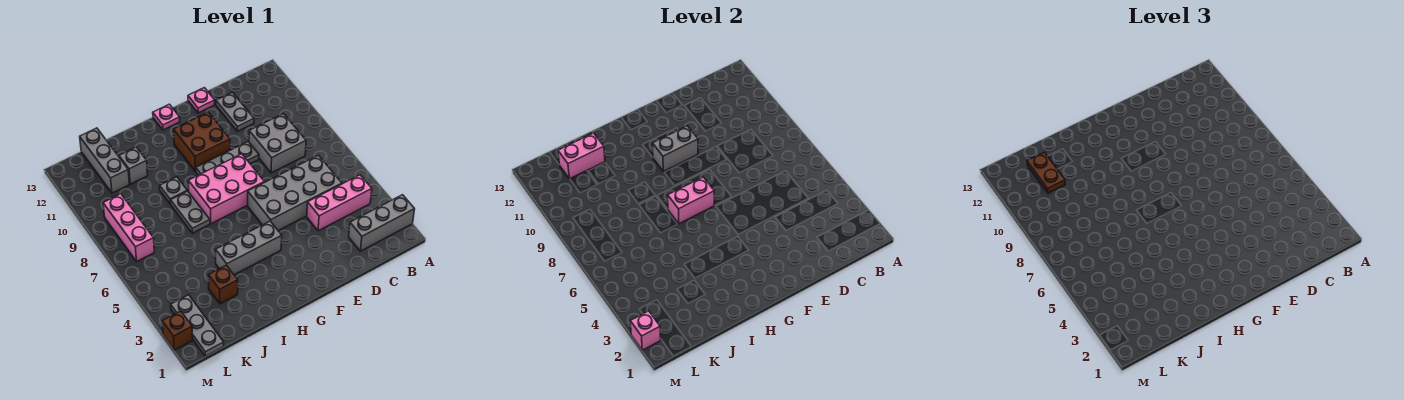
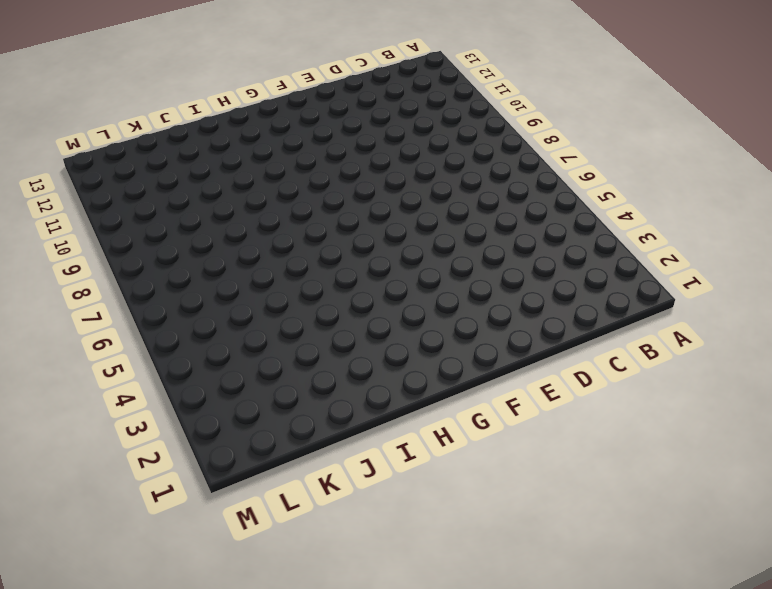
none -> grey brick A2:C2 level 1
none -> pink brick B4:D4 level 1
none -> grey brick C5:F6 level 1

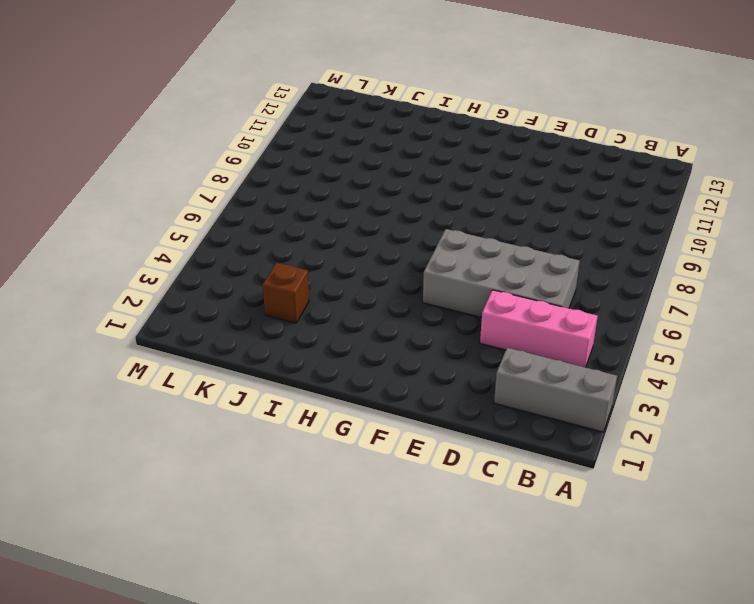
none -> grey brick C8:D9 level 1
none -> grey plate D11:D12 level 1
none -> grey plate E9:G9 level 1

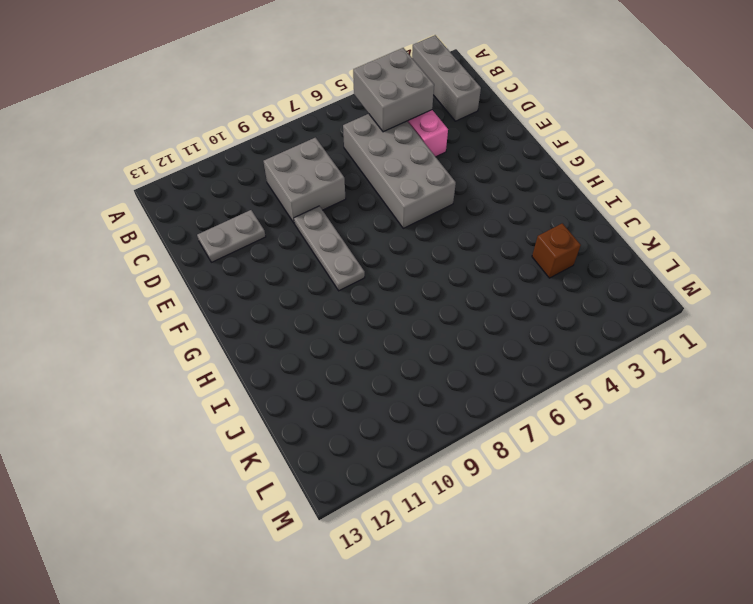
grey brick B4:C5 level 2 -> none
none -> pink plate E13 level 1
none -> pink brick F7:H8 level 1
none -> brown brick F10:G11 level 1

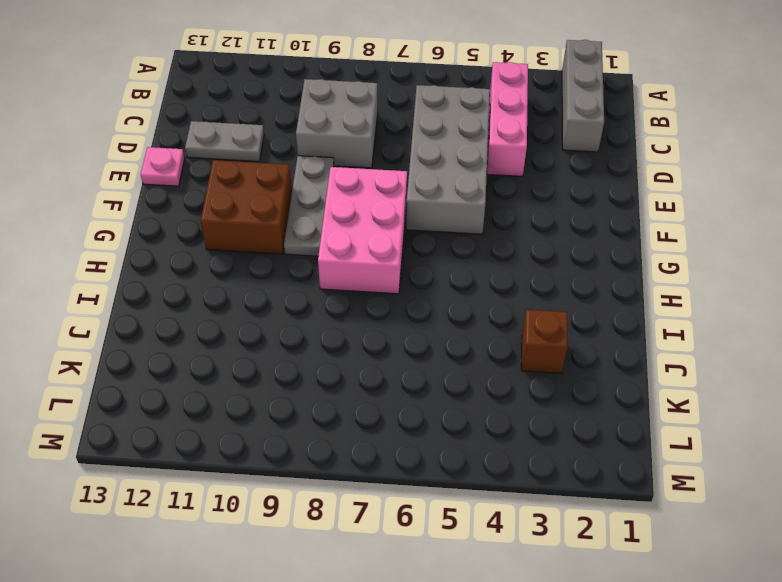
none -> grey brick G4:I4 level 1
none -> pink plate G13 level 1
none -> grey plate I7:I8 level 1

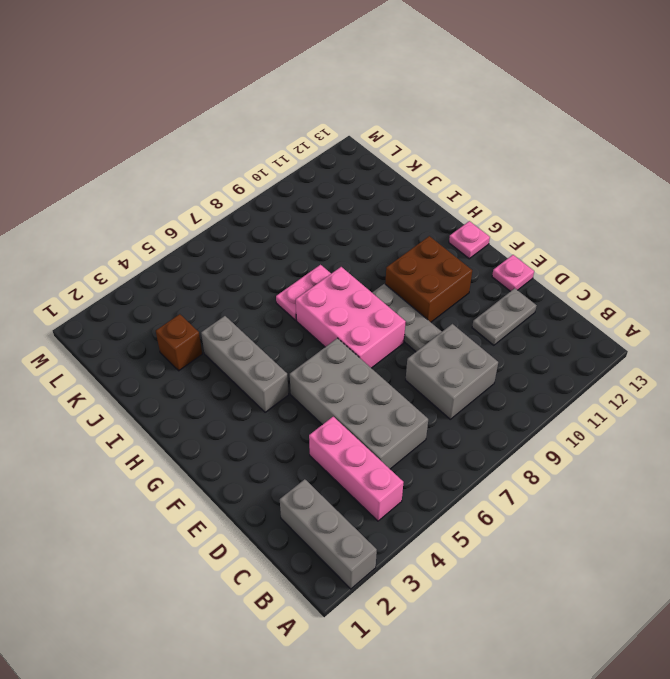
pink plate I7:I8 level 1 -> grey plate I7:I8 level 1
none -> grey plate I9 level 1
none -> grey brick J11 level 1
none -> grey brick K11:K13 level 1

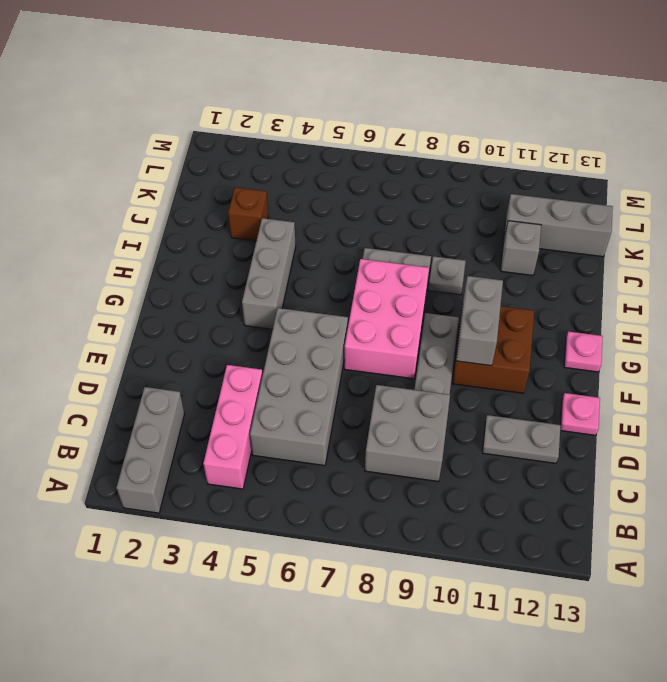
none -> grey plate L1:L3 level 1
none -> pink brick L7:L9 level 1
none -> brown brick M2 level 1

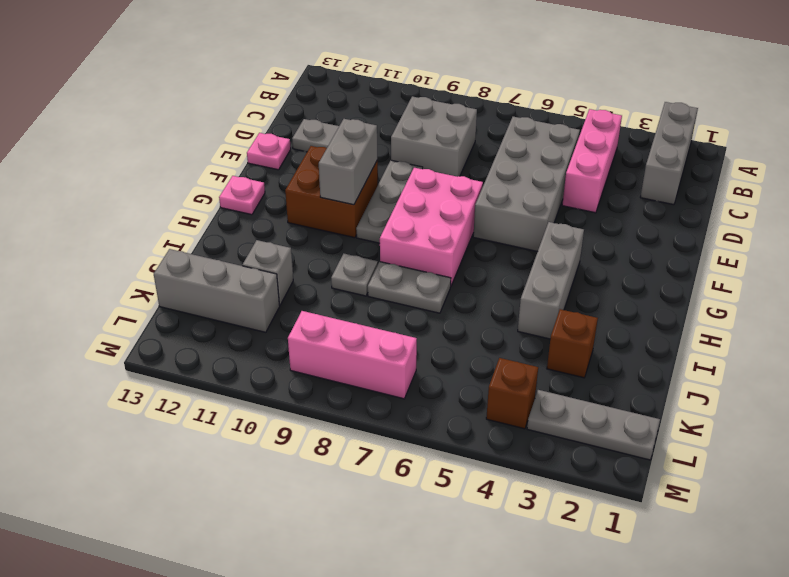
brown brick L4 level 1 -> brown brick M2 level 1
none -> pink brick G7:H7 level 2
none -> pink brick J12:K12 level 2
none -> pink brick M2 level 2

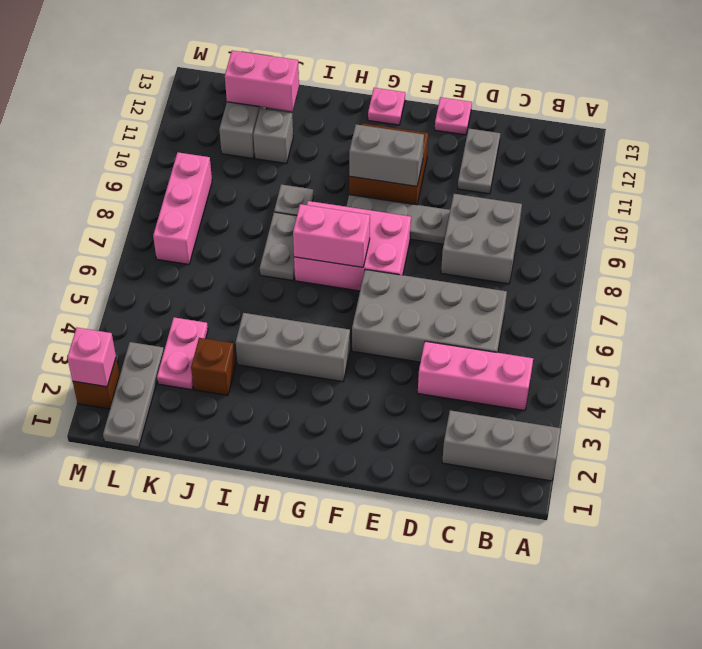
pink plate K3:K4 level 1 -> none
none -> brown plate K11:K12 level 3

